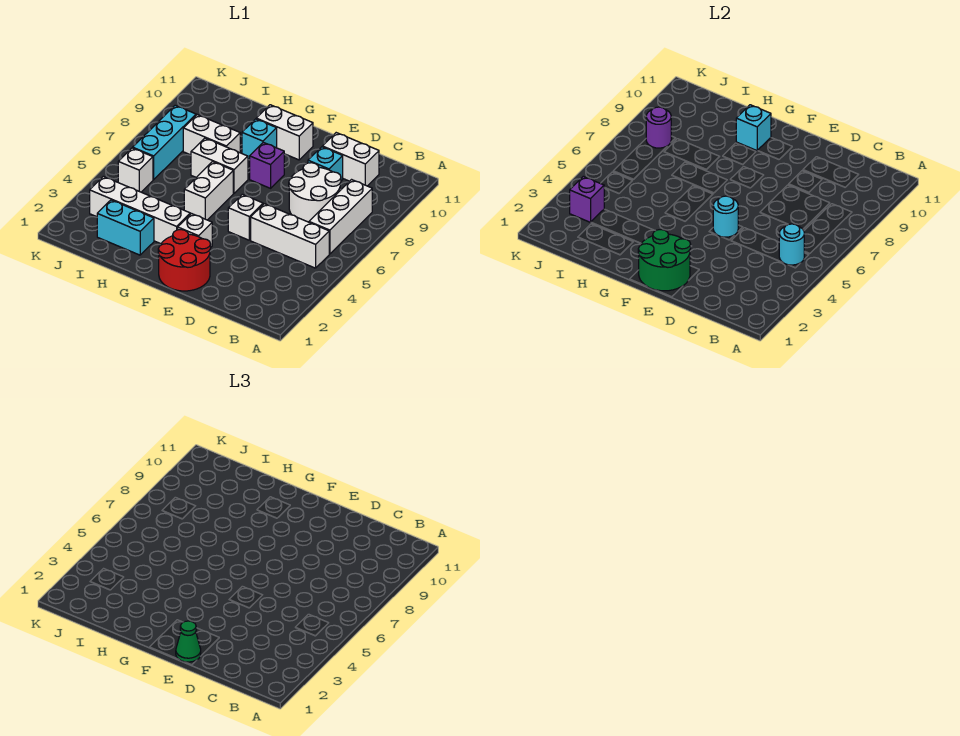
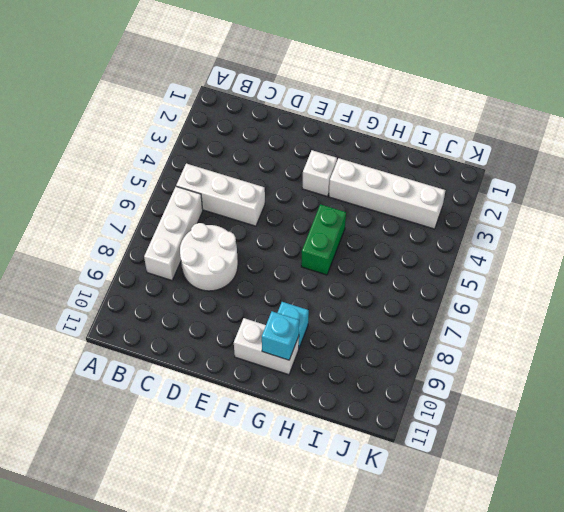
green brick G5:G6 level 1 -> white brick G5:G6 level 1
none -> white brick C10:D10 level 1
none -> cyan brick D9 level 1
none -> red round brick E1:F2 level 1

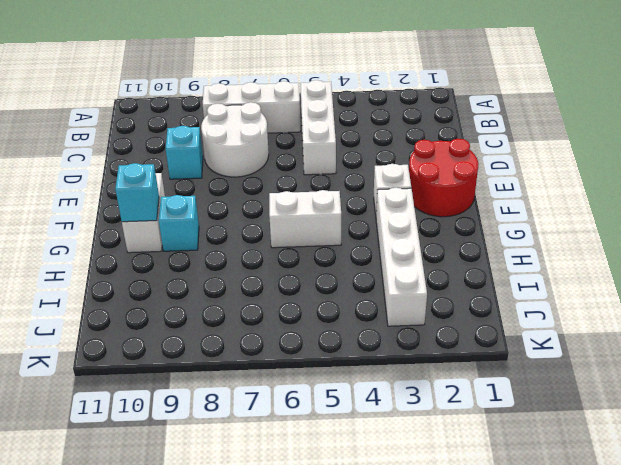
none -> white brick C10:D10 level 1
none -> white brick E5 level 1
none -> purple brick F8 level 1

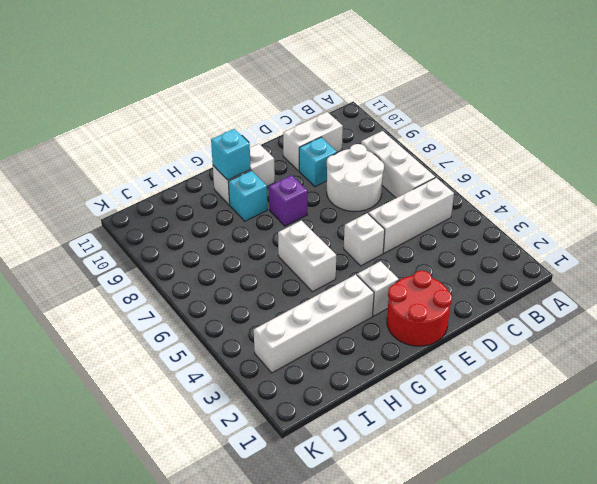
none -> white brick G7:H7 level 1
none -> cyan brick H2:I2 level 1
none -> white brick H8:I8 level 1

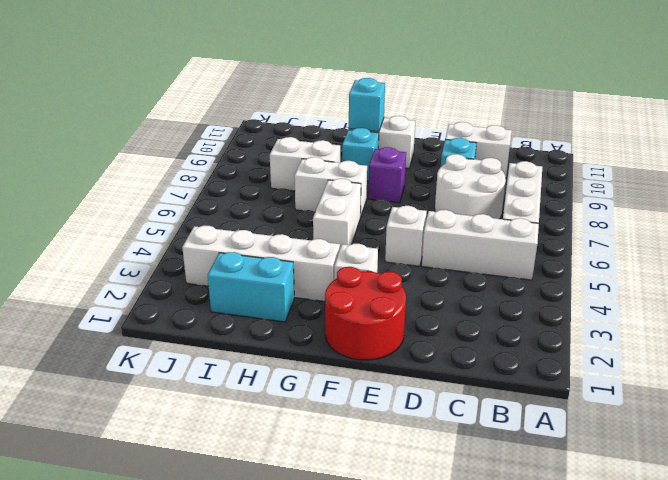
none -> white brick J5 level 1
none -> cyan brick J6:J8 level 1
none -> cyan round brick B5 level 2

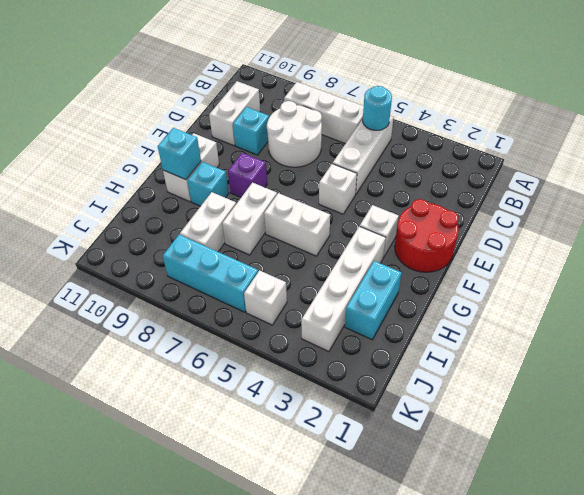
none -> green round brick E1:F2 level 2
none -> cyan round brick E5 level 2
none -> purple brick J3 level 2

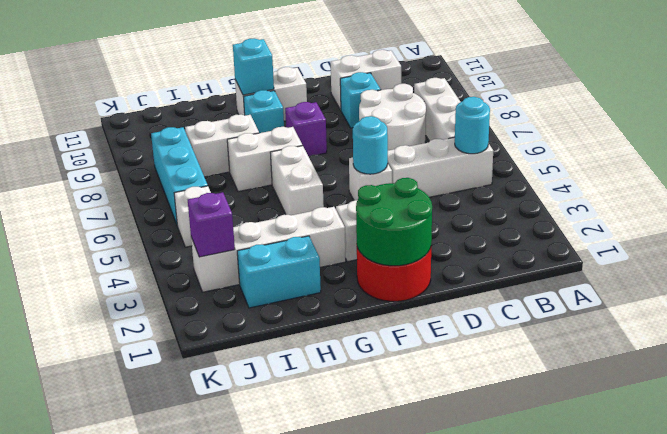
none -> purple round brick J8 level 2
none -> green cone E1 level 3

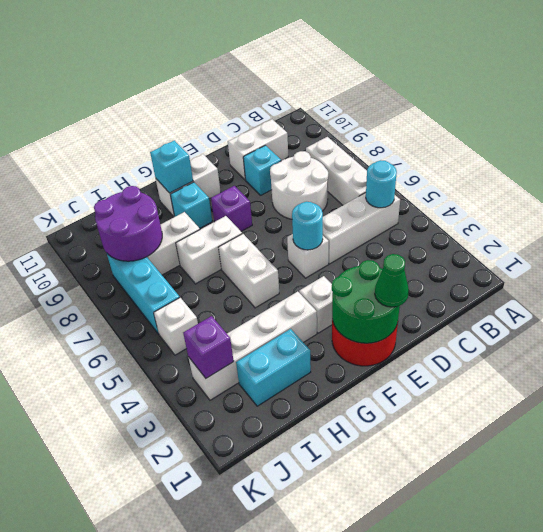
purple round brick I8:J9 level 2 -> purple round brick J8 level 2

